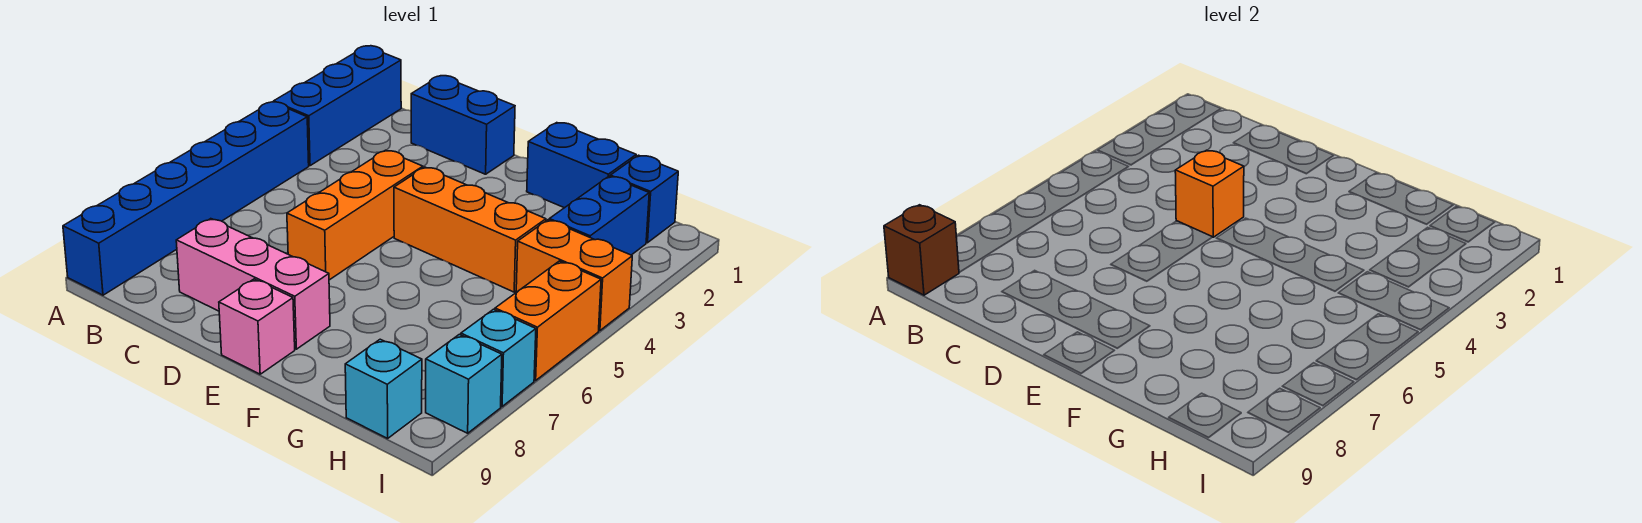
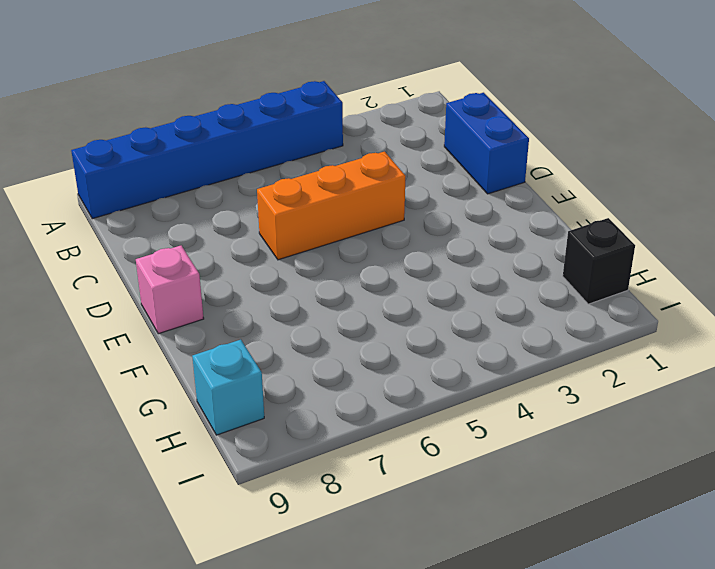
black brick H1 level 1 -> blue brick H1 level 1
none -> blue brick A1:A3 level 1
none -> pink brick C8:E8 level 1
none -> orange brick E4:G4 level 1

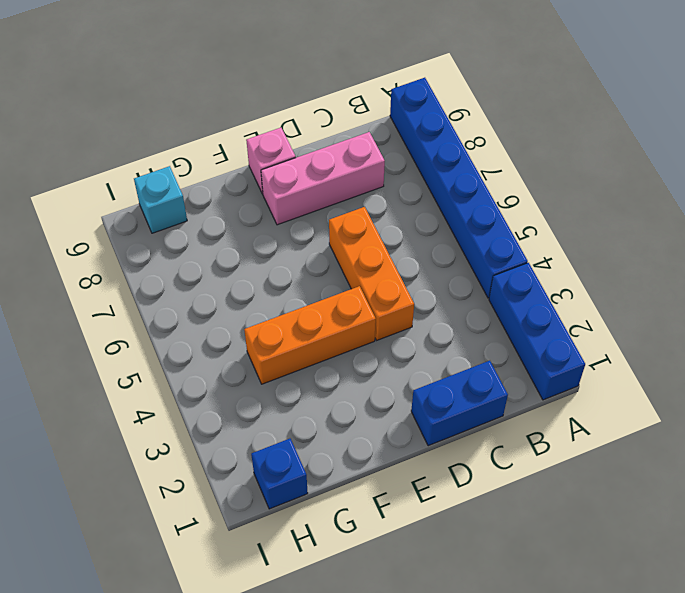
none -> blue brick F1:G1 level 1
none -> blue brick H2:H3 level 1
none -> orange brick H4:I4 level 1

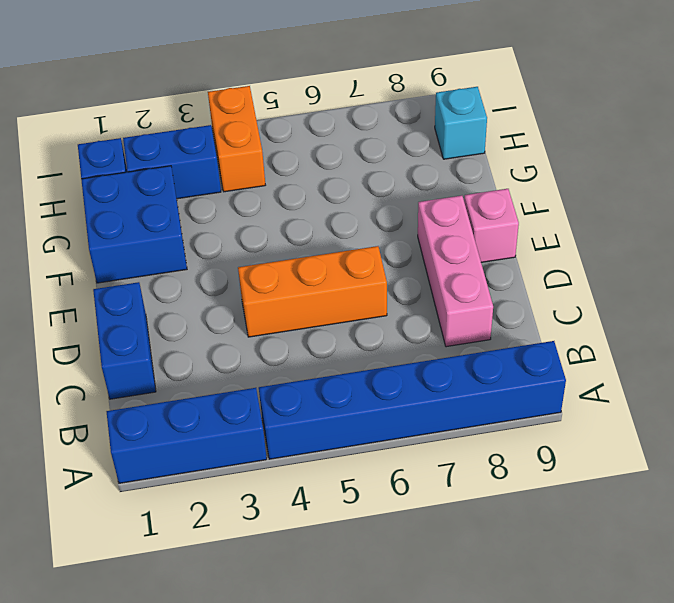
blue brick F1:G2 level 1 -> blue brick F1:G1 level 1
none -> orange brick E4:G4 level 1
none -> orange brick I5:I6 level 1
none -> cyan brick I7 level 1

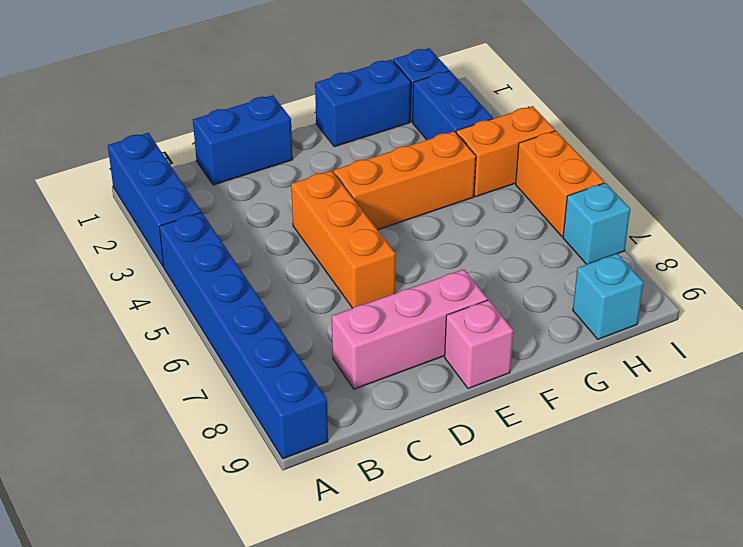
none -> cyan brick I8 level 1
none -> brown brick A9 level 2
none -> orange brick D4 level 2

